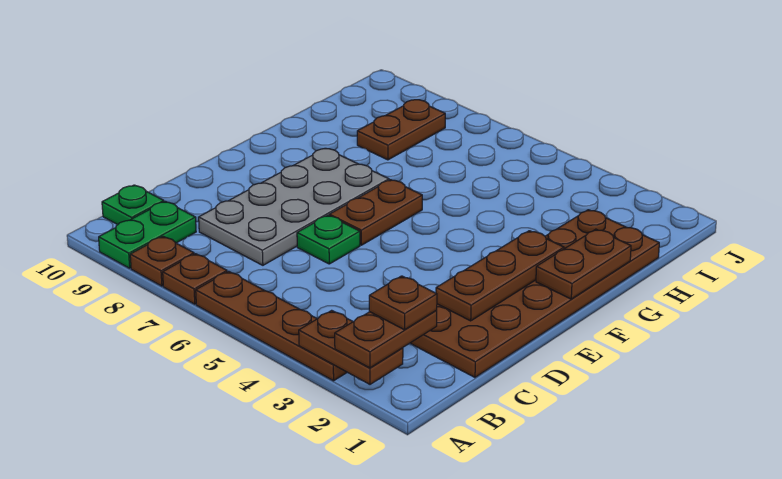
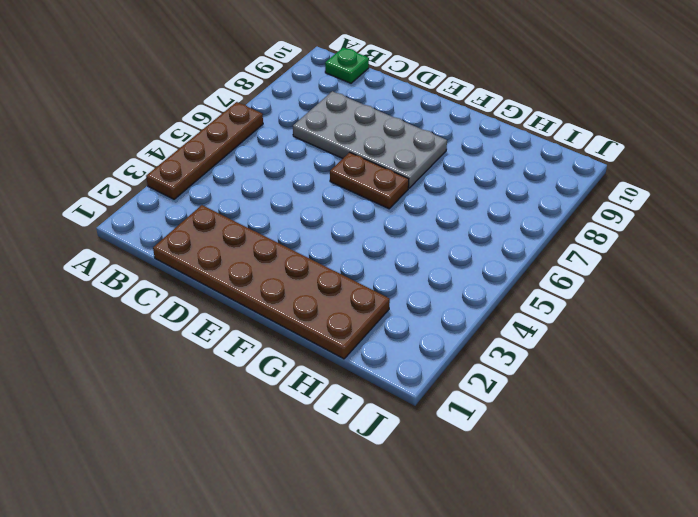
none -> brown plate A7 level 1
none -> brown plate A8 level 1
none -> green plate A9:B9 level 1

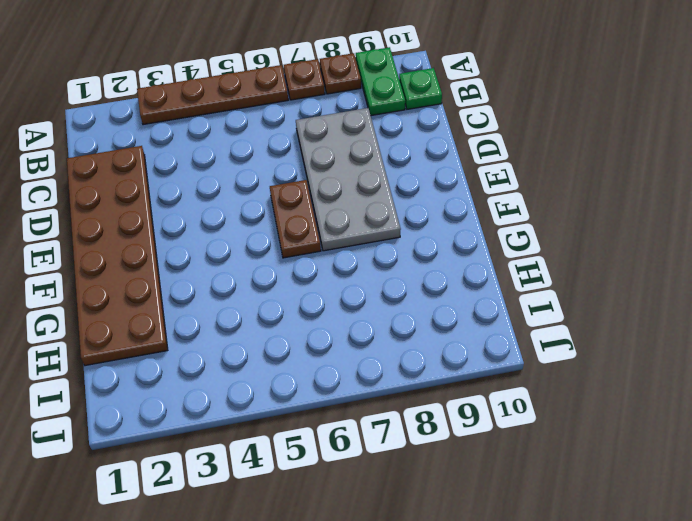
none -> green plate D6 level 1
none -> brown plate H8:I8 level 1
none -> brown plate A2:A3 level 2

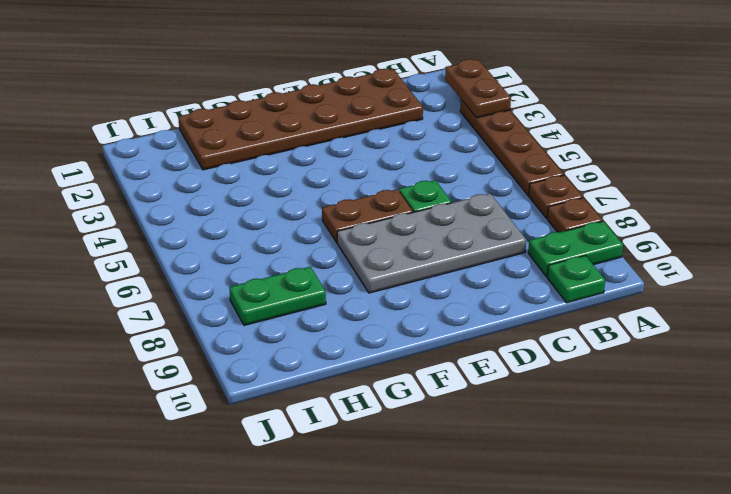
green plate H8:I8 level 1 -> brown plate H8:I8 level 1
none -> brown plate D2:F2 level 2
none -> brown plate F1:G1 level 2
none -> brown plate A2:B2 level 3

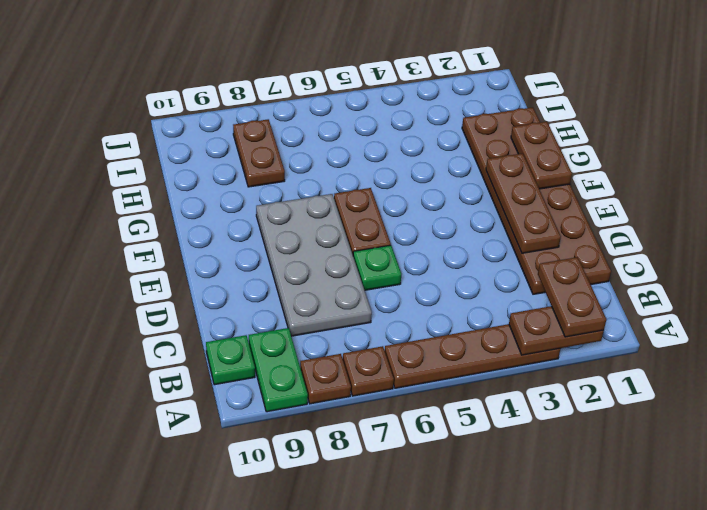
none -> brown plate B2 level 4

